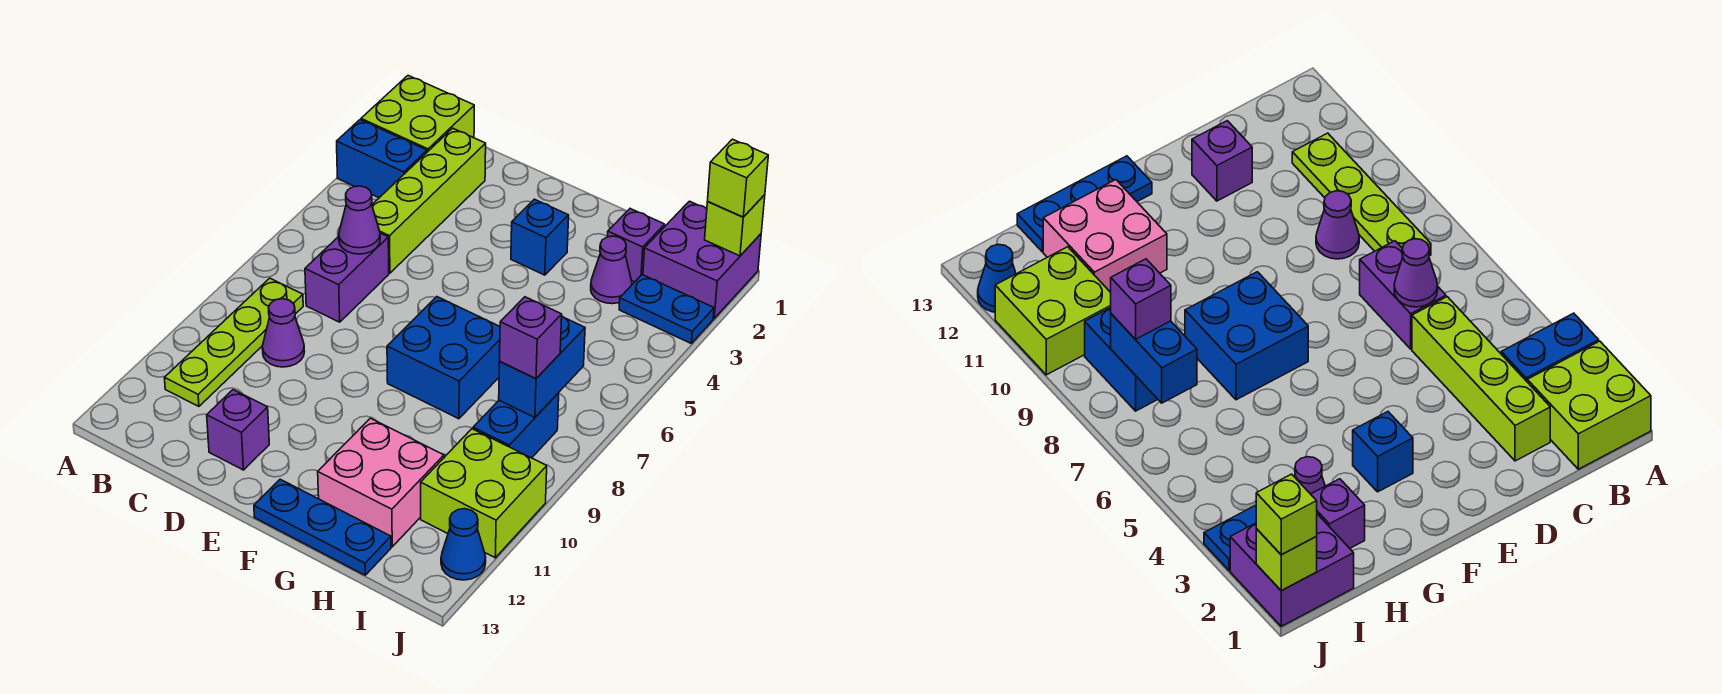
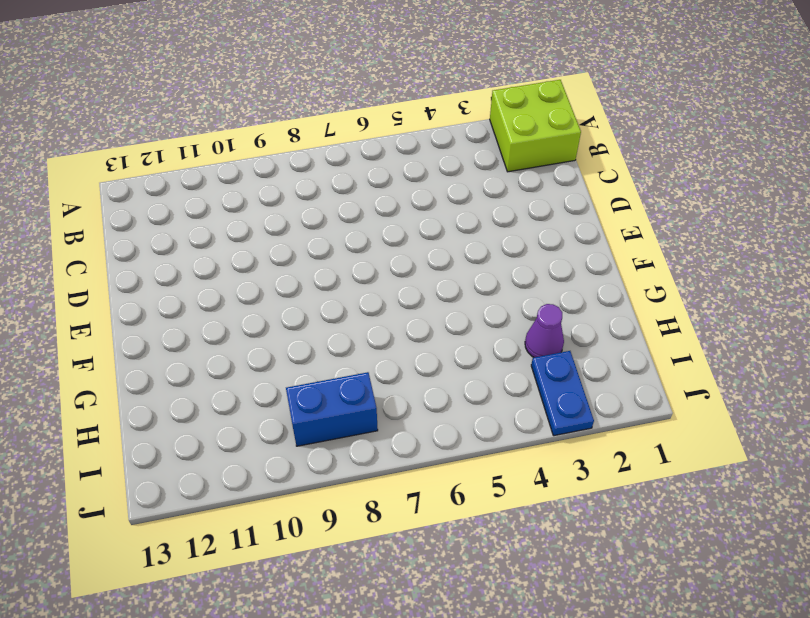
none -> blue brick A3:B3 level 1
none -> lime plate B8:B11 level 1
none -> lime brick C2:C5 level 1

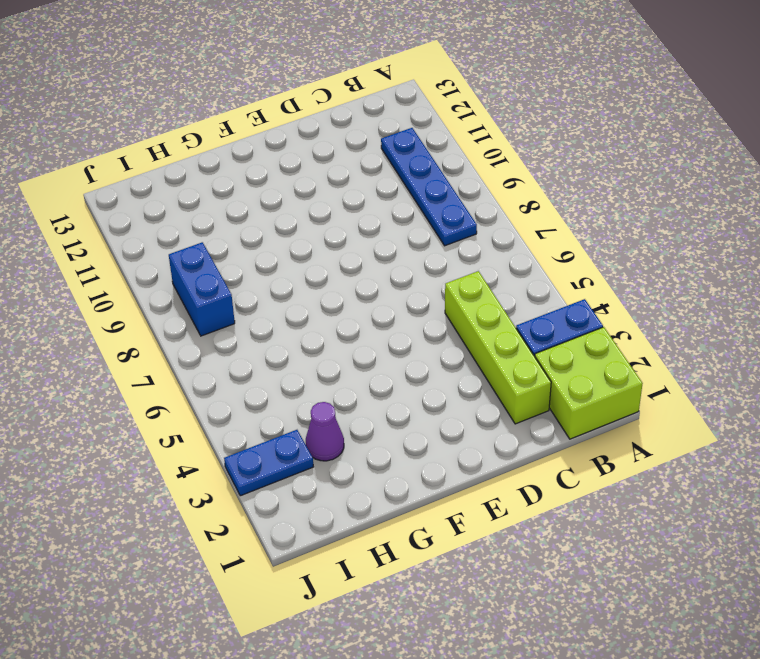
blue plate B8:B11 level 1 -> lime plate B8:B11 level 1
none -> purple brick C6:C7 level 1
none -> purple cone C9 level 1
none -> purple brick D12 level 1

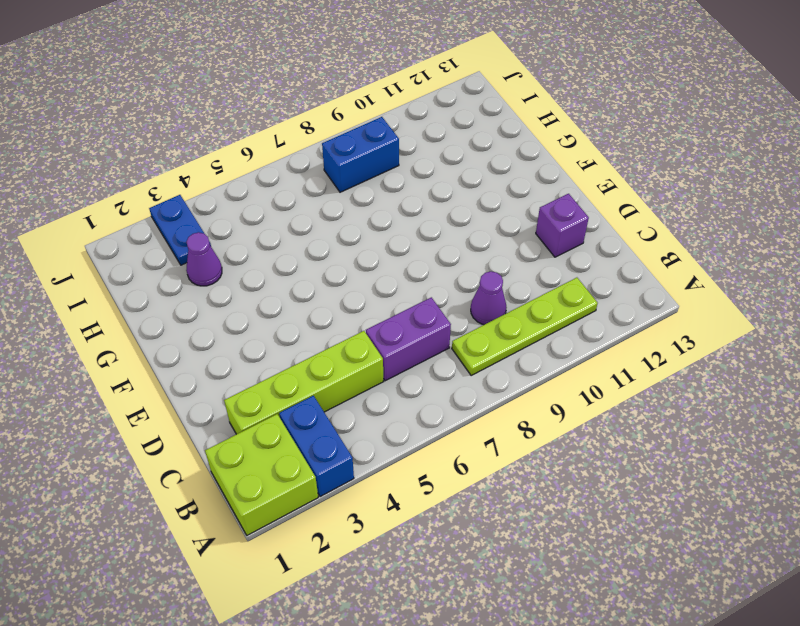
none -> blue brick F3 level 1
none -> blue brick F7:G8 level 1
none -> blue plate F13:H13 level 1

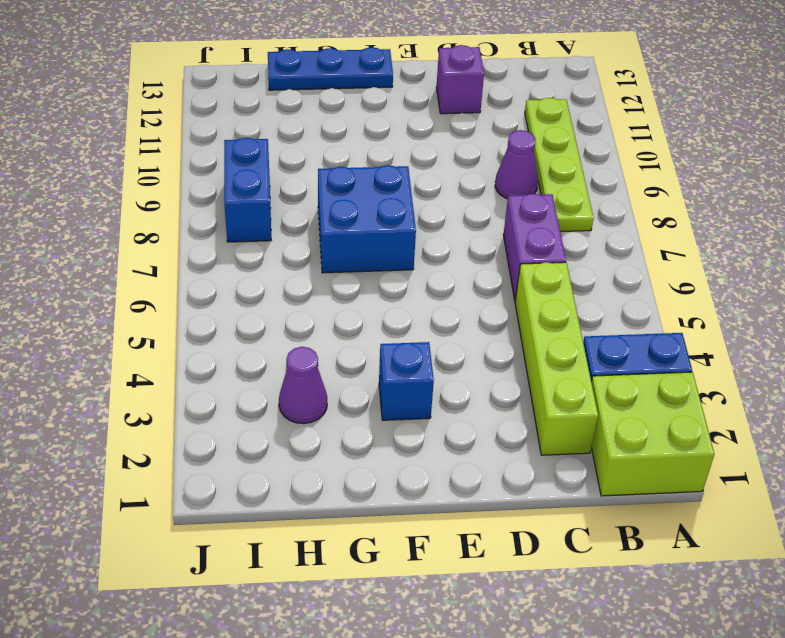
none -> pink brick G11:H12 level 1
none -> purple brick H2 level 1
none -> purple brick I1:J2 level 1

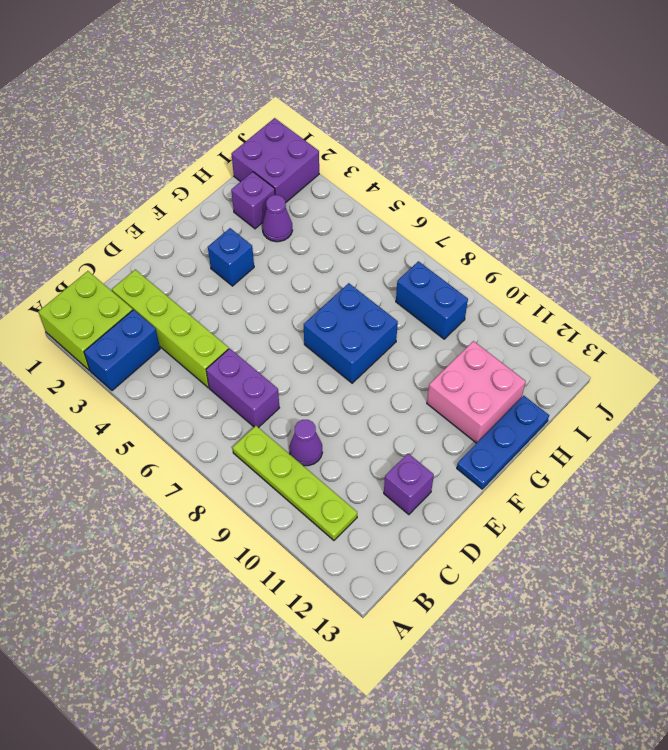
none -> blue plate I3:J3 level 1
none -> lime brick I10:J11 level 1
none -> blue cone J12 level 1

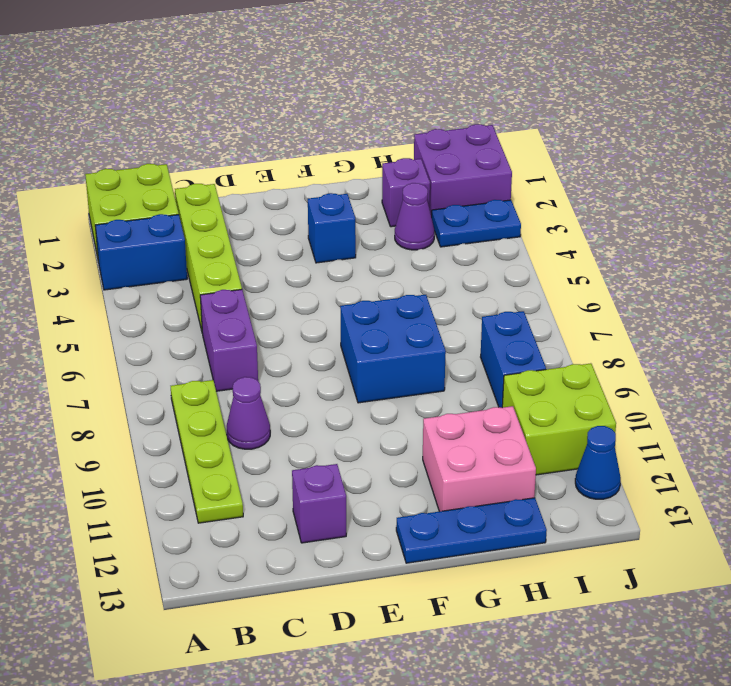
none -> purple cone C6 level 2
none -> blue brick I7:I8 level 2
none -> lime brick J1 level 2

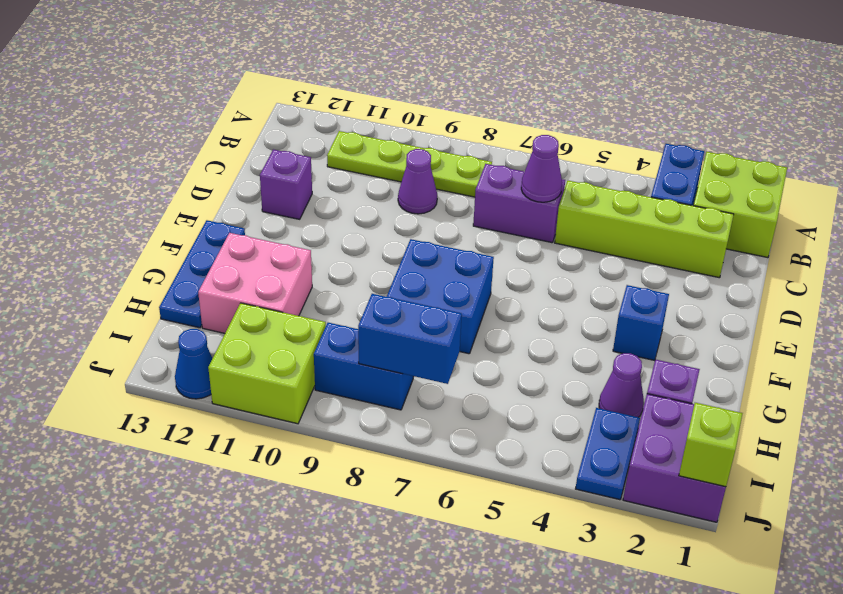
none -> purple brick I8 level 3
none -> lime brick J1 level 3

